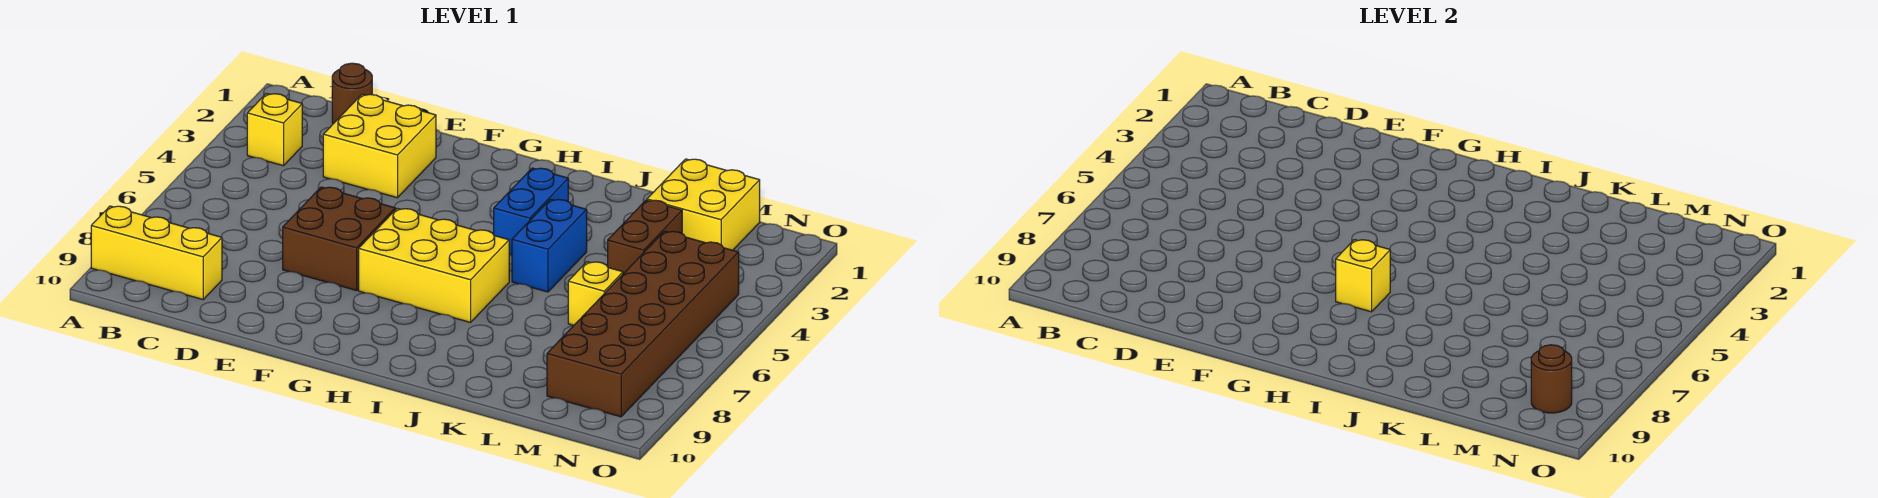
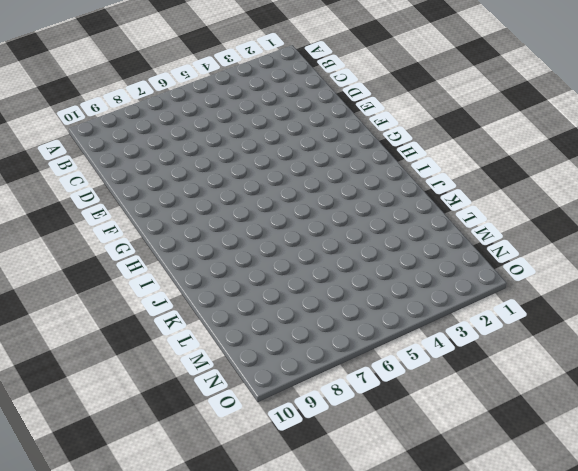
none -> yellow brick A9:C9 level 1
none -> yellow brick B3 level 1
none -> brown round brick C1 level 1

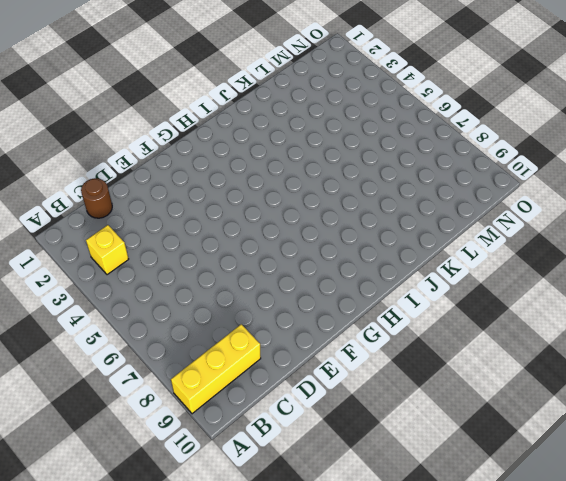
none -> yellow brick D2:E3 level 1
none -> brown brick E6:F7 level 1
none -> yellow brick G6:I7 level 1

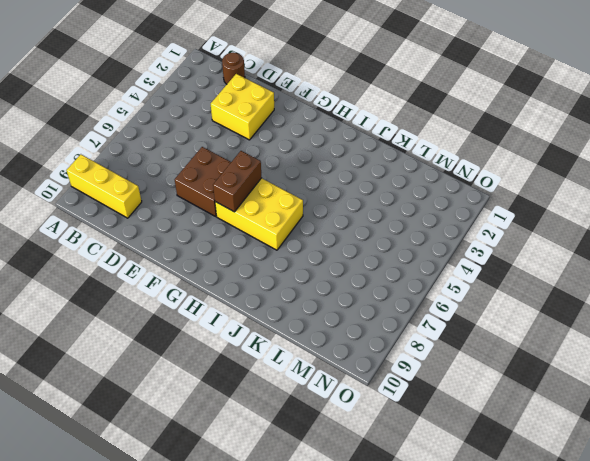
brown brick G6:G7 level 2 -> brown brick L3:L4 level 1
none -> yellow brick B3 level 1
none -> blue brick I3:I4 level 1
none -> blue brick J4:J5 level 1

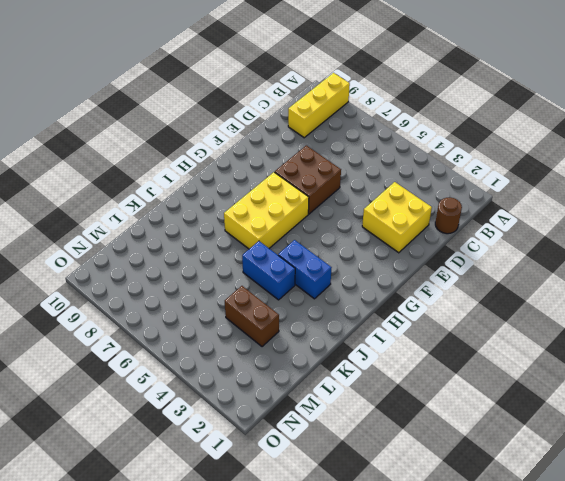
none -> yellow brick B3 level 1
none -> yellow brick L1:M2 level 1
none -> yellow brick L6 level 1

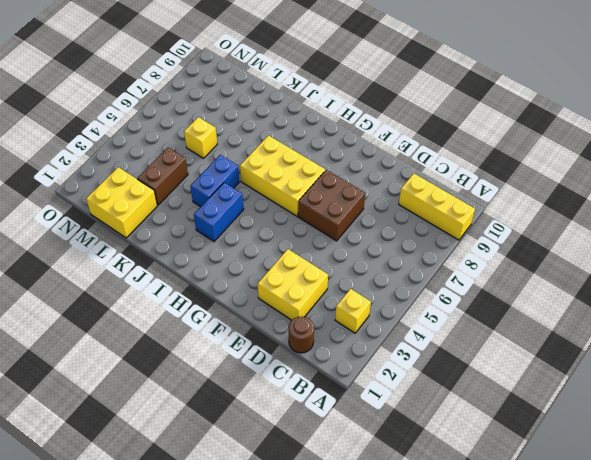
none -> brown brick M4:N9 level 1
none -> yellow brick H7 level 2
none -> brown round brick N9 level 2

